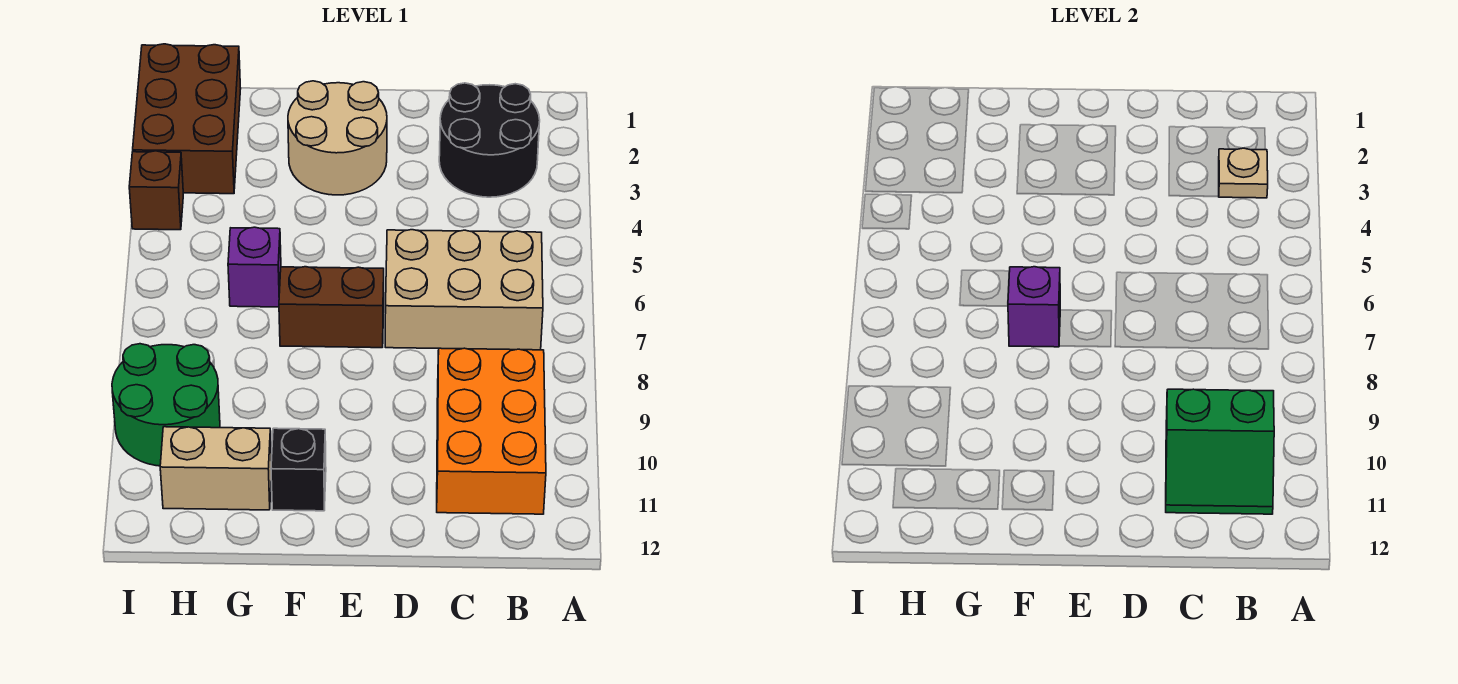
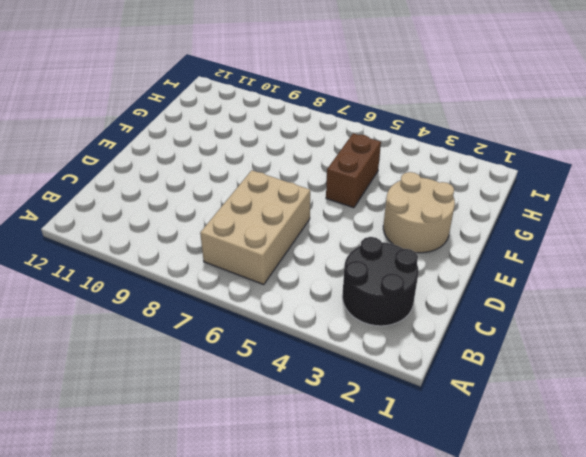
brown brick F5:G5 level 1 -> brown brick E7:F7 level 1
none -> orange brick B9:C11 level 1
none -> black brick F11 level 1
none -> purple brick G6 level 1

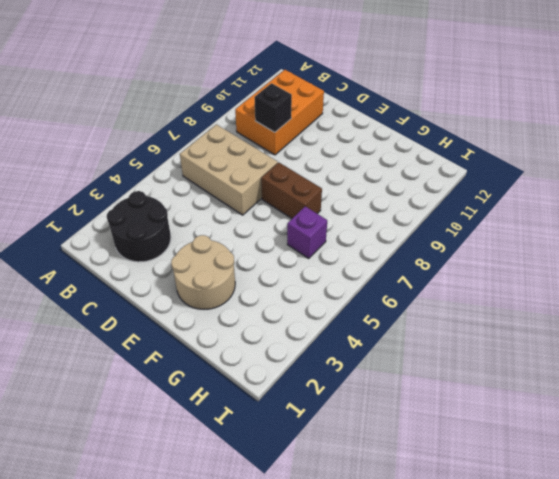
black brick C9 level 2 -> black brick F11 level 1
none -> tan brick G11:H11 level 1
none -> brown brick H1:I3 level 1
none -> green round brick H9:I10 level 1

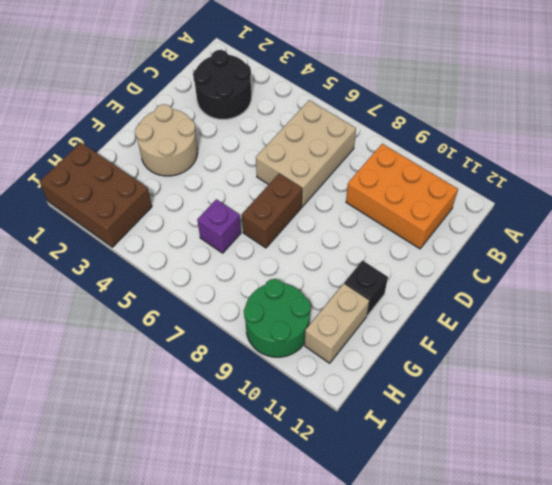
none -> brown brick I4 level 1
none -> tan plate B3 level 2
none -> green slope B10:C11 level 2 top 10

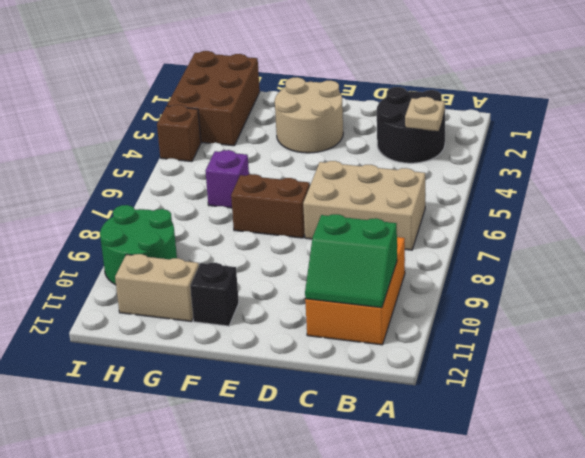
none -> purple brick F7 level 2

